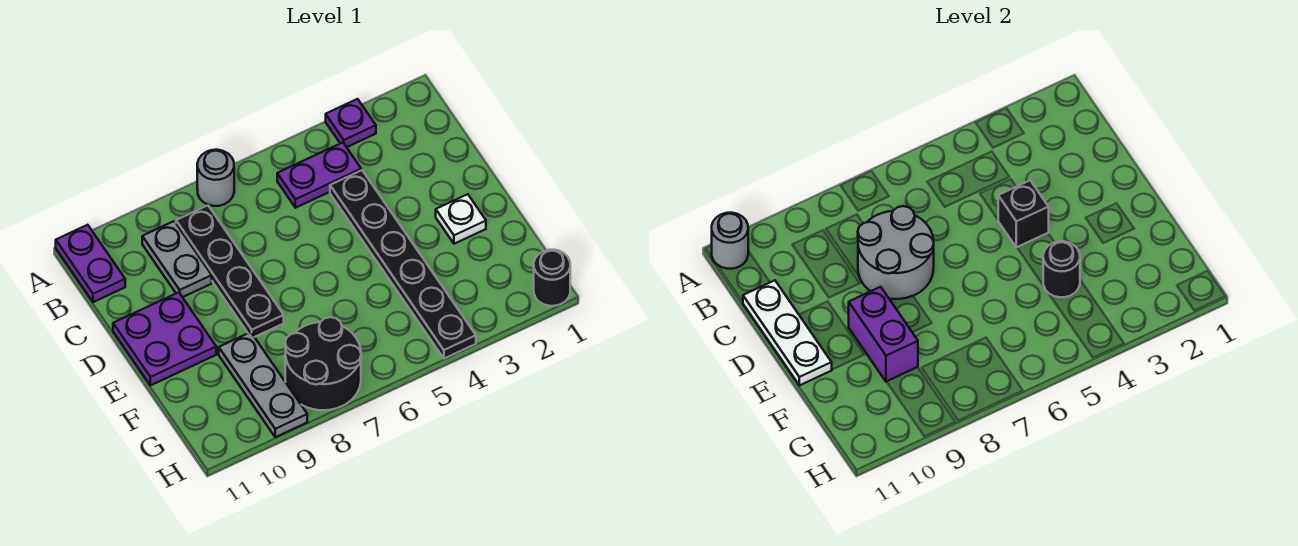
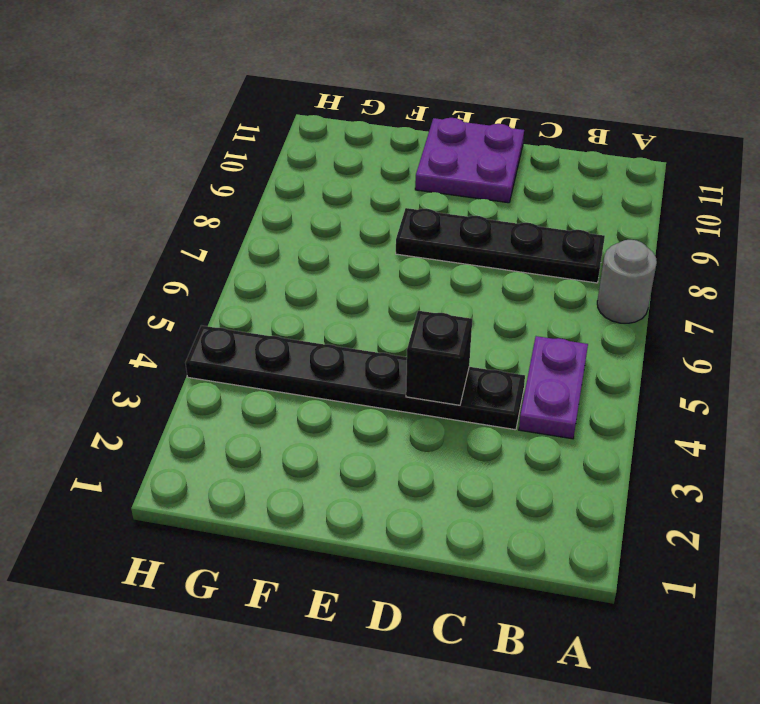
none -> purple plate A3 level 1
none -> purple plate A11:B11 level 1
none -> grey plate B9:C9 level 1

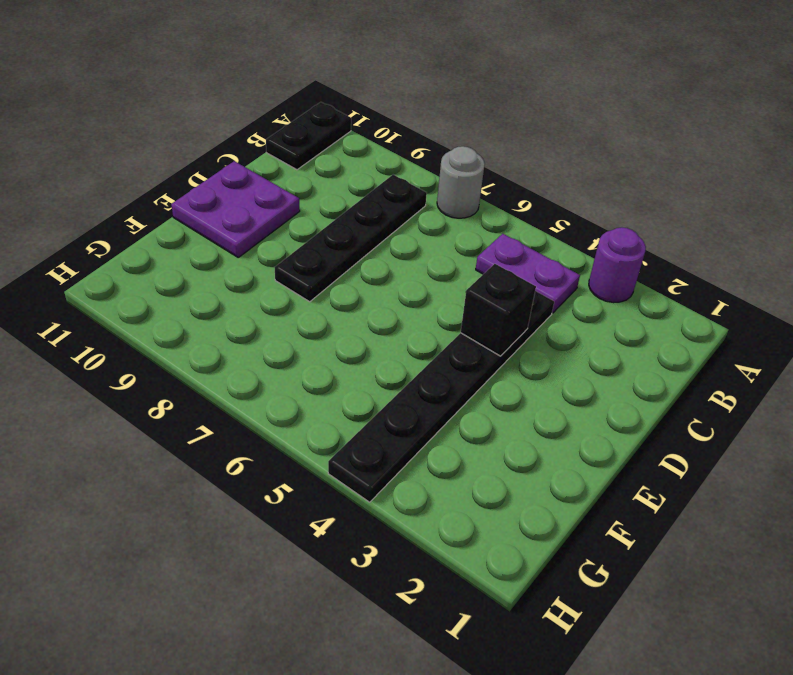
purple round brick A3 level 1 -> purple plate A3 level 1
black plate A11:B11 level 1 -> purple plate A11:B11 level 1
none -> grey plate B9:C9 level 1
none -> white plate E2 level 1
none -> grey plate F9:H9 level 1

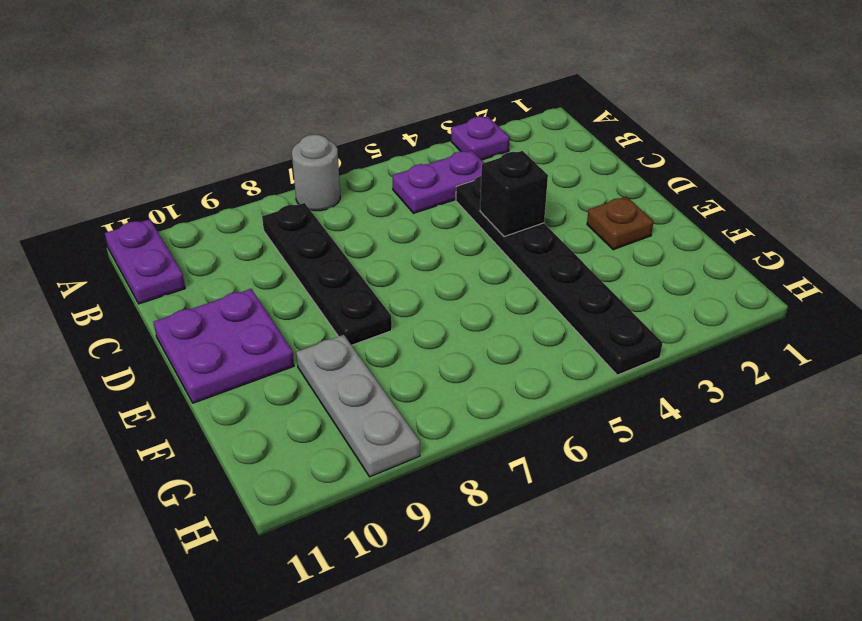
brown plate E2 level 1 -> white plate E2 level 1
none -> grey plate B9:C9 level 1
none -> black round brick G7:H8 level 1
none -> black round brick H1 level 1

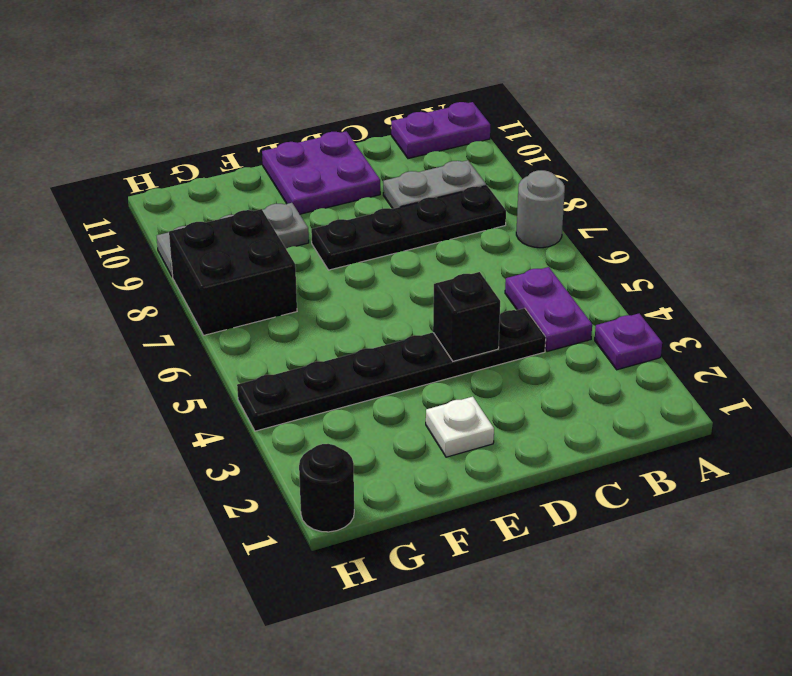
black brick G7:H8 level 1 -> black round brick G7:H8 level 1
none -> grey round brick A11 level 2
none -> grey round brick C7:D8 level 2
none -> white plate C11:E11 level 2

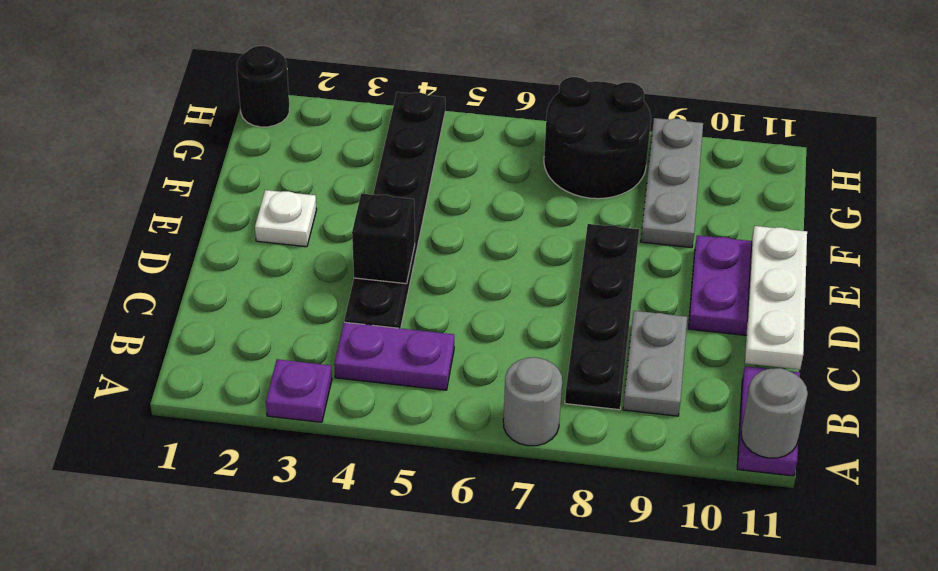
none -> grey round brick C7:D8 level 2
none -> purple brick E9:F9 level 2
none -> black round brick F4 level 2

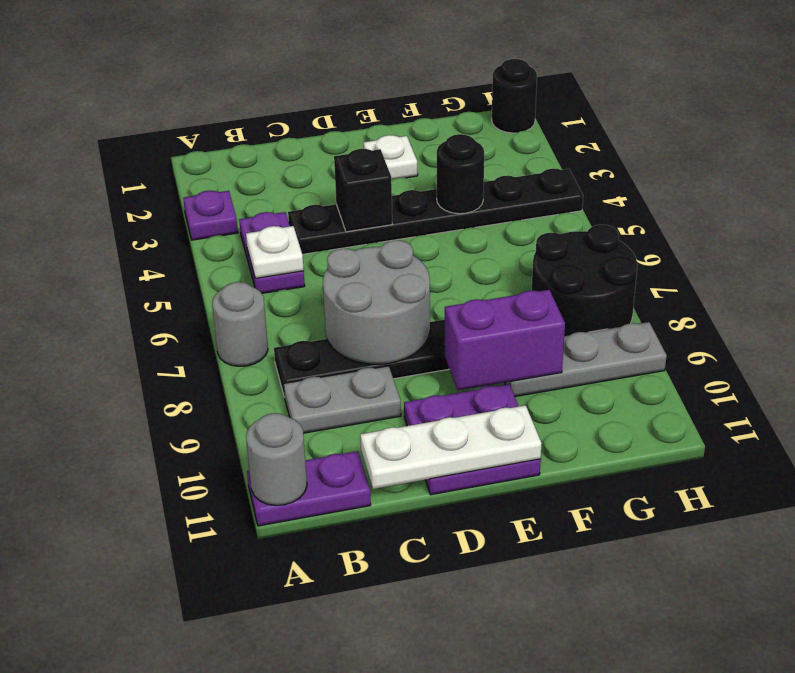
white plate B5 level 2 -> none

